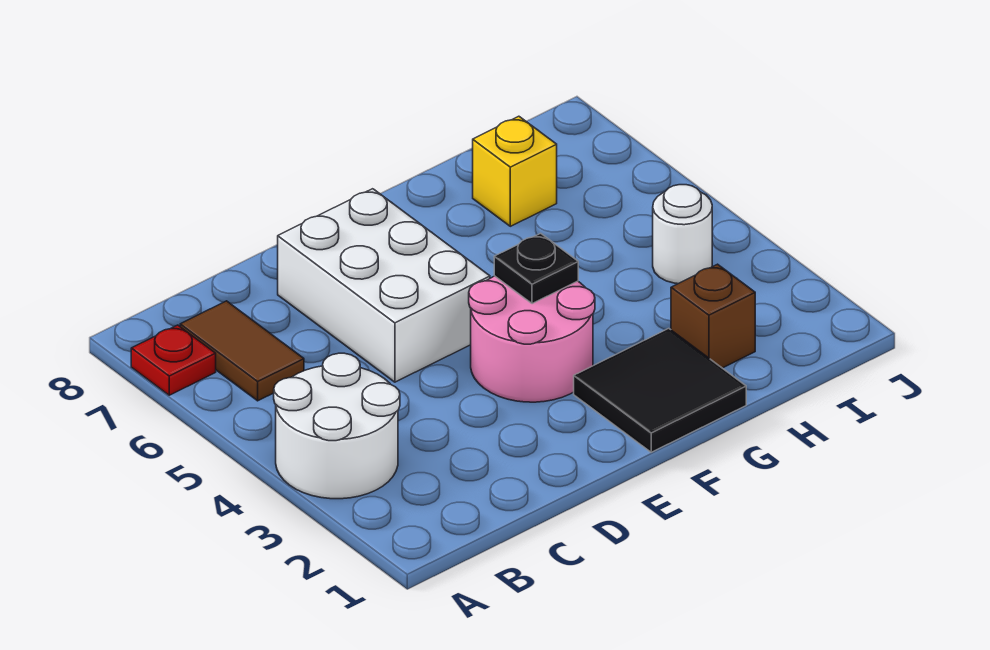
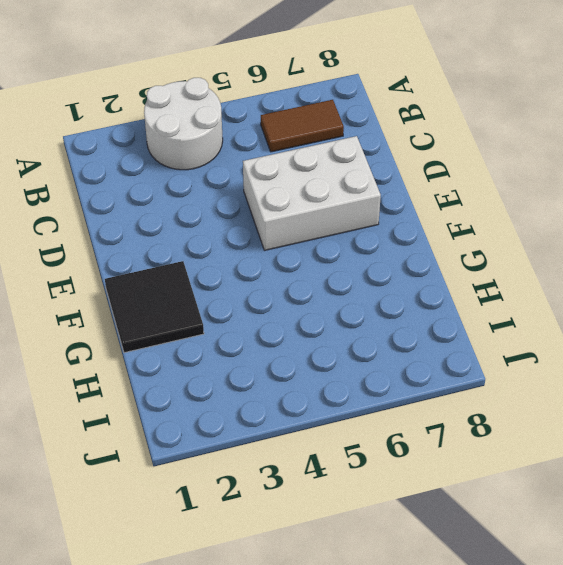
none -> red plate A7 level 1
none -> pink round brick E3:F4 level 1

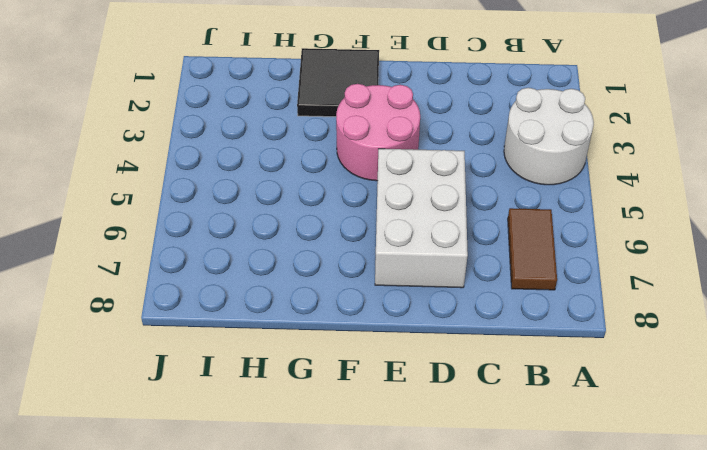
none -> red plate A7 level 1
none -> brown brick H2 level 1

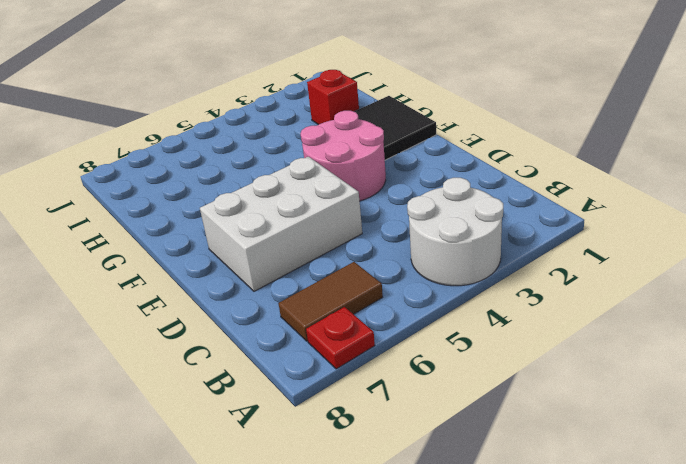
red brick H2 level 1 -> brown brick H2 level 1
none -> yellow brick H7 level 1
none -> white round brick I4 level 1

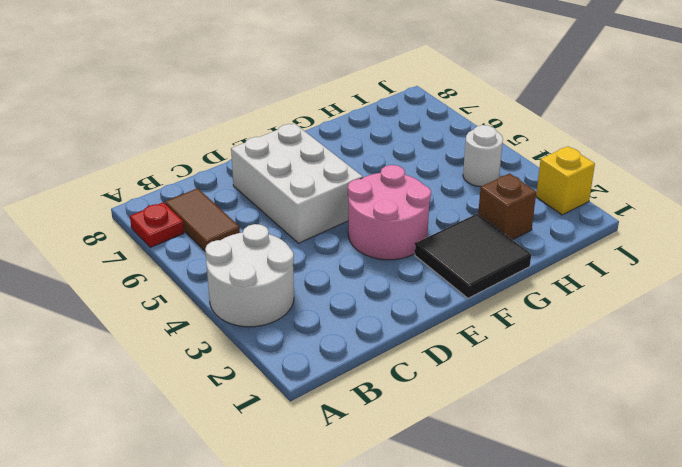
yellow brick J2 level 1 -> yellow brick H7 level 1
none -> black plate F4 level 2

